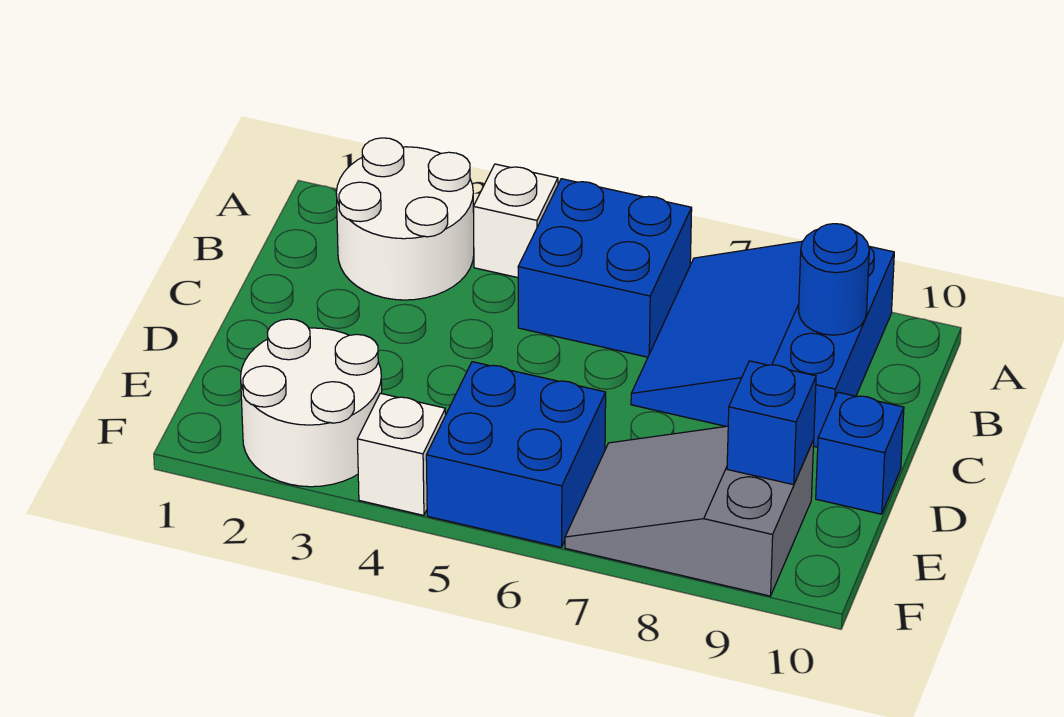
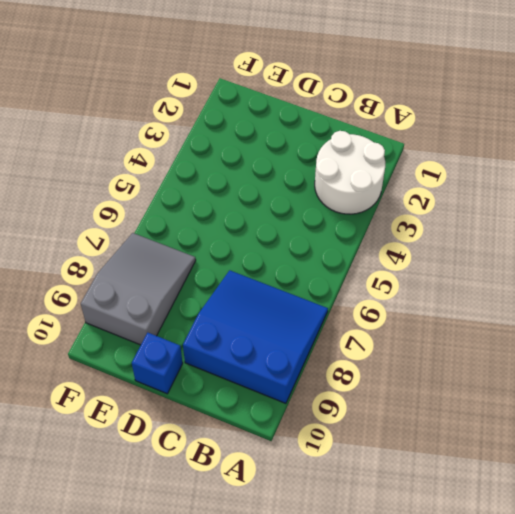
none -> white brick A4 level 1
none -> blue brick A5:B6 level 1

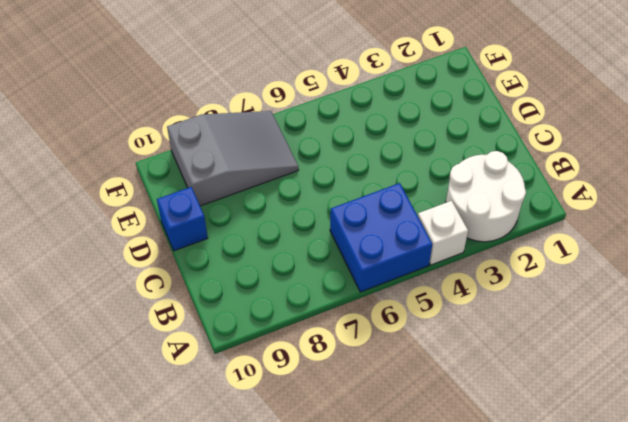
none -> blue slope A7:C9 level 1 top 9
none -> white round brick E2:F3 level 1

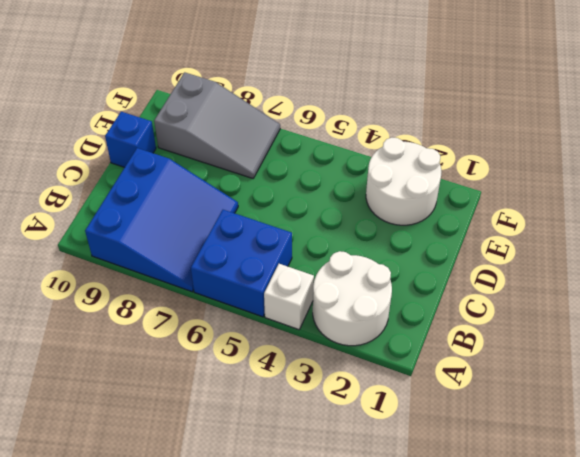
none -> blue brick E5:F6 level 1
none -> white brick F4 level 1

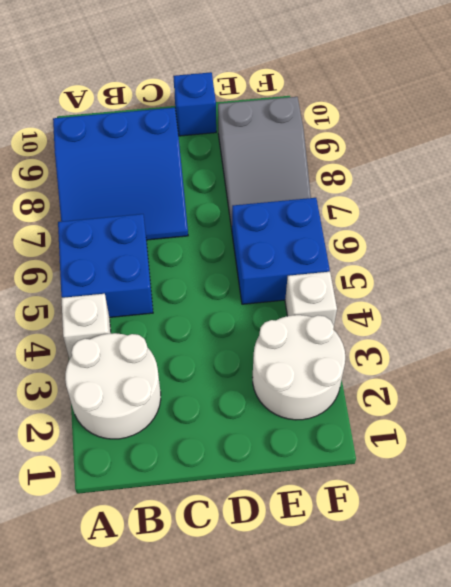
none -> blue round brick B9 level 2
none -> blue brick E9 level 2

